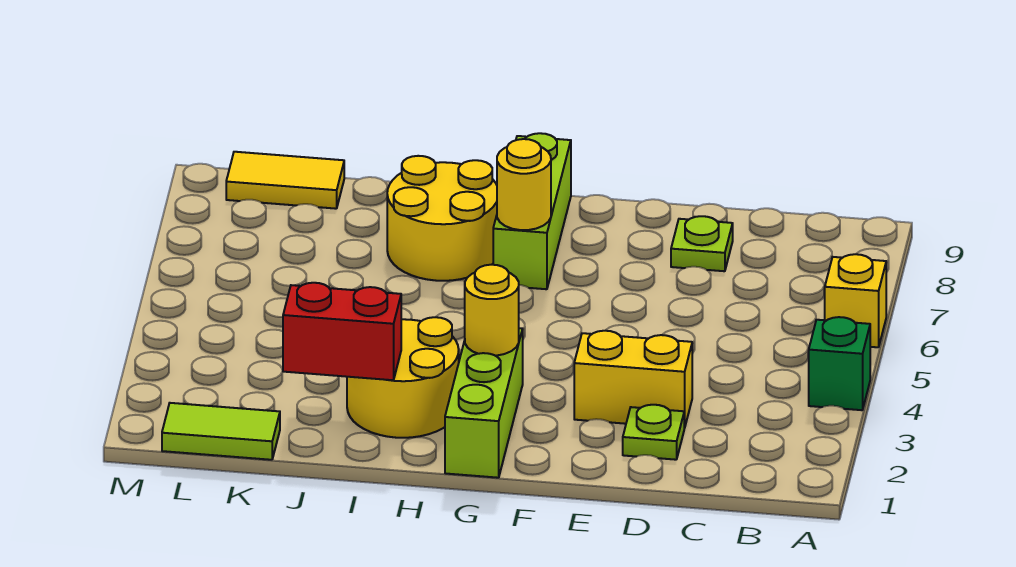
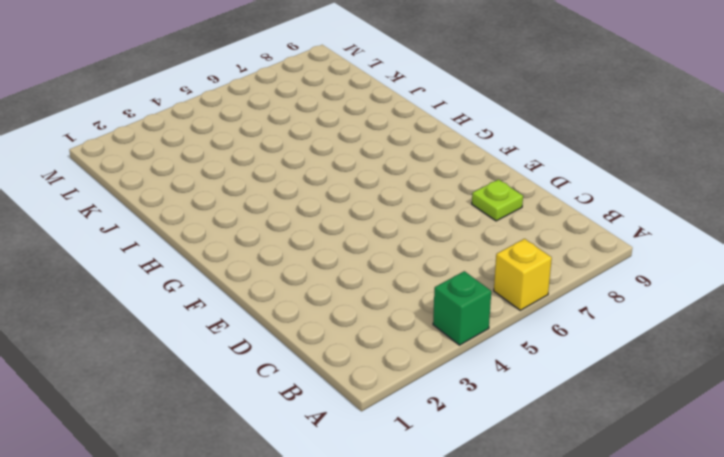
none -> lime plate D2 level 1
none -> yellow brick D3:E3 level 1
none -> lime brick G1:G3 level 1

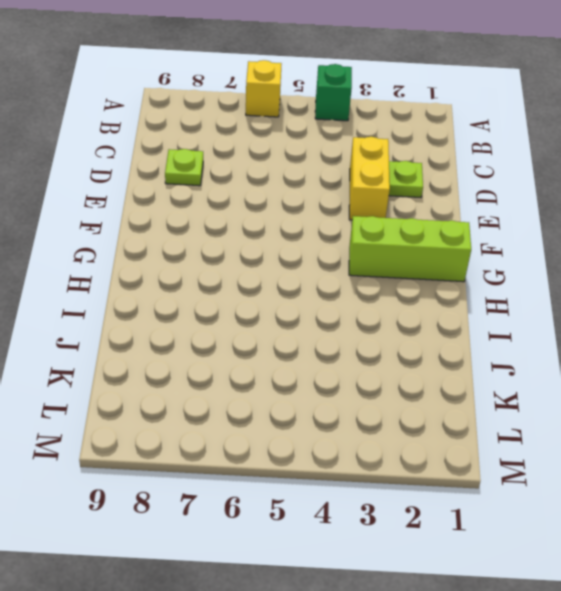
none -> lime brick G7:G9 level 1
none -> yellow round brick H2:I3 level 1
none -> yellow round brick H7:I8 level 1

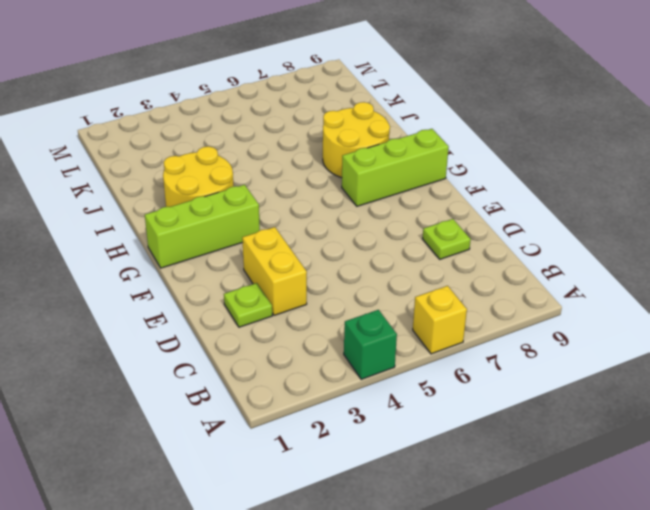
none -> lime tile K1:L1 level 1
none -> yellow tile K9:L9 level 1
none -> yellow round brick G3 level 2

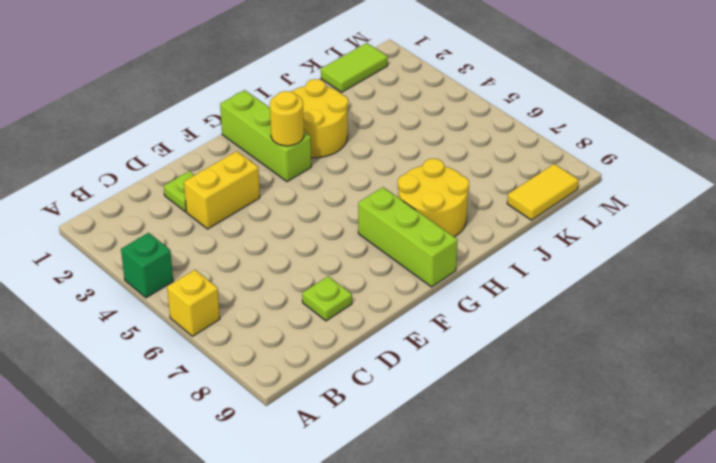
none -> yellow round brick G7 level 2
none -> red brick I2:J2 level 2

